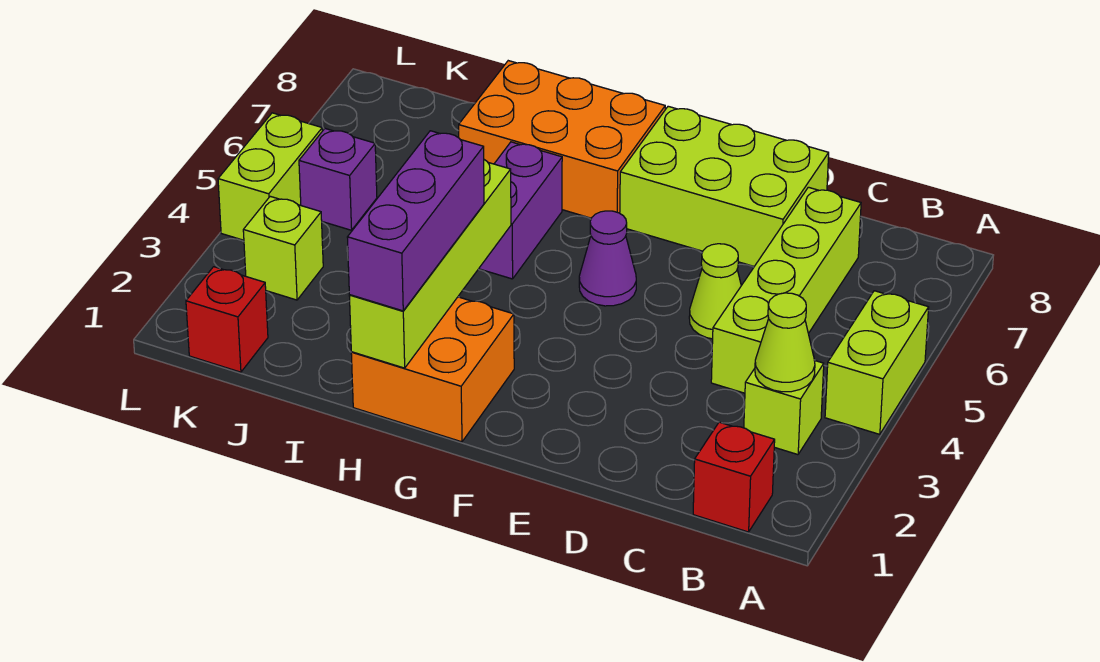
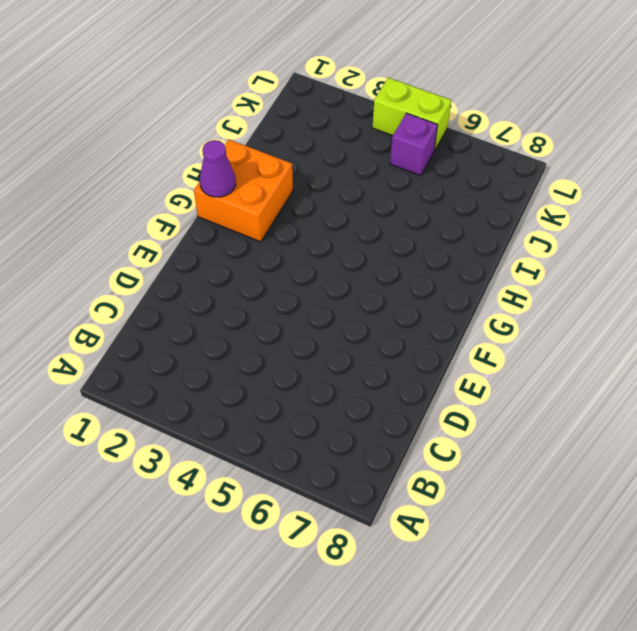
purple cone G1 level 2 -> purple cone F5 level 1
none -> lime brick A4:A5 level 1
none -> red brick B1 level 1
none -> lime brick B3 level 1

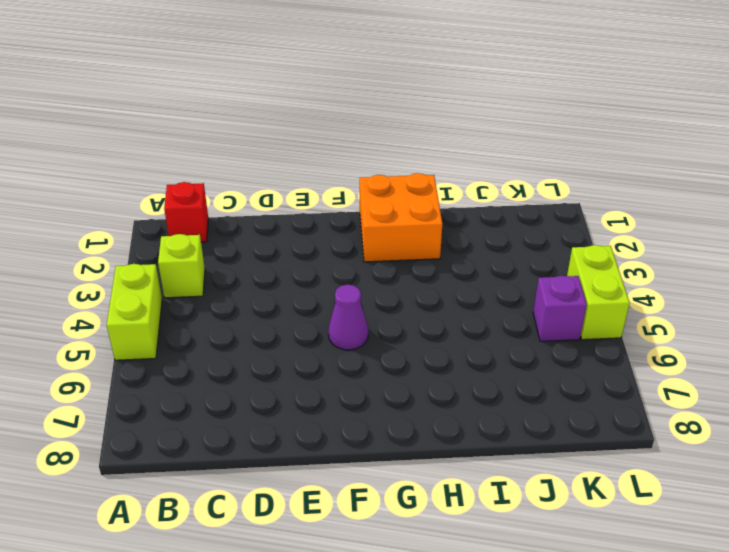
none -> lime brick C4:C7 level 1
none -> lime cone D5 level 1
none -> lime brick D7:F8 level 1

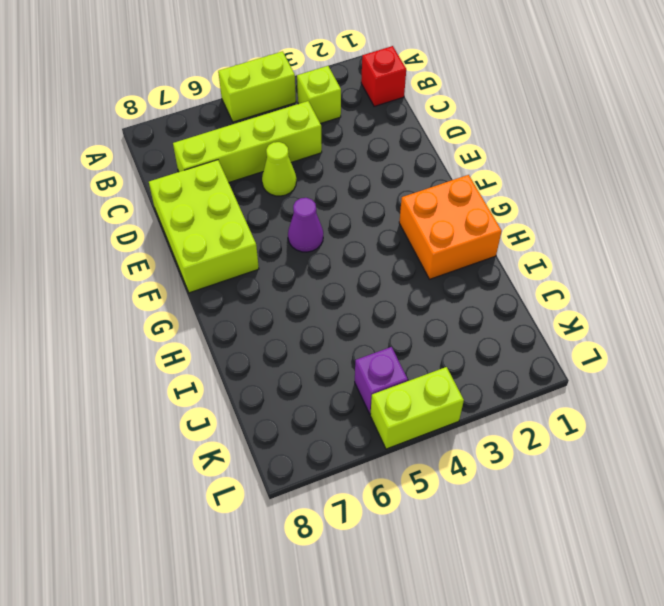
none -> orange brick G7:I8 level 1
none -> purple brick H5:H6 level 1
none -> red brick K1 level 1

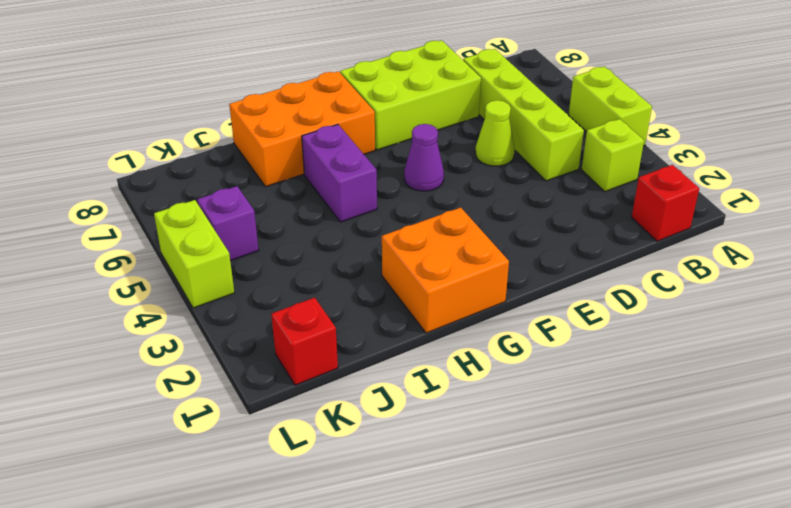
none -> lime brick K3 level 1
none -> lime cone B3 level 2
none -> lime brick H1:H4 level 2

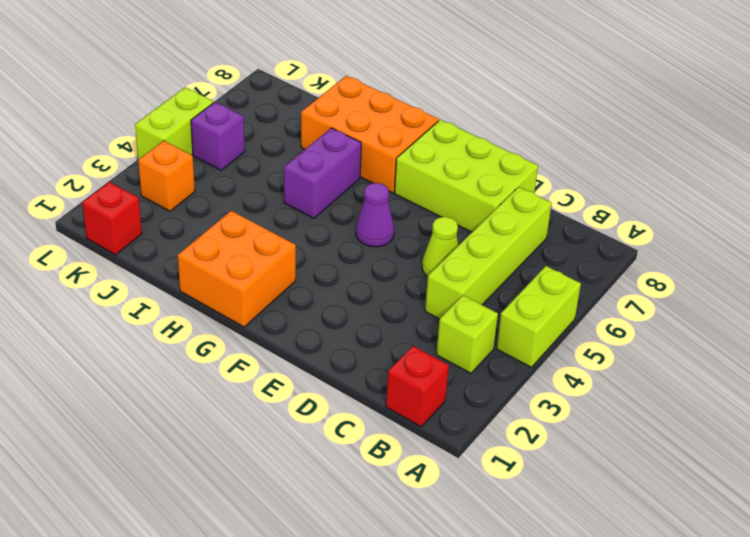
orange brick K3 level 1 -> lime brick K3 level 1
none -> lime cone B3 level 2
none -> lime brick H1:H4 level 2
none -> purple brick H1:H3 level 3

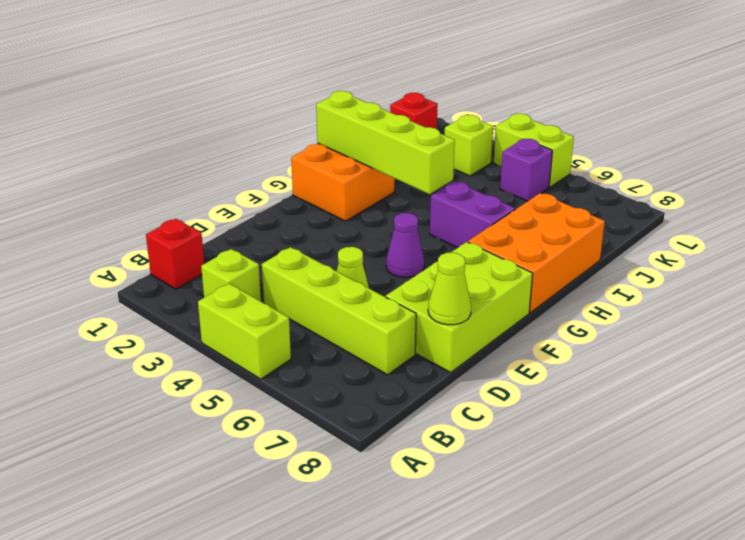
lime cone D8 level 2 -> lime cone B3 level 2
none -> purple brick H1:H3 level 3

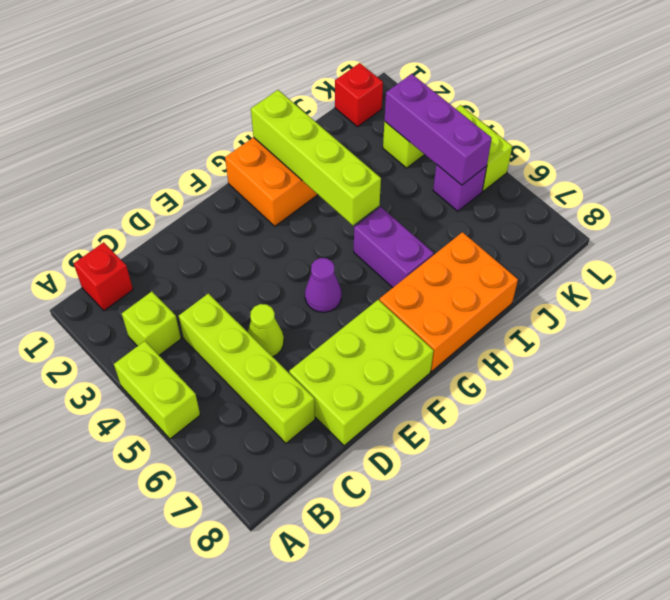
purple brick K3:K5 level 2 -> purple brick H1:H3 level 3
none -> lime cone B3 level 2

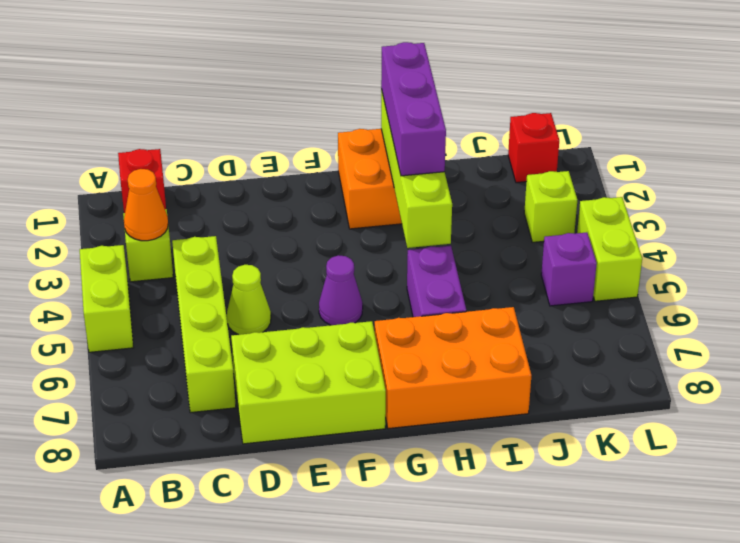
orange cone B3 level 2 -> lime cone B3 level 2

